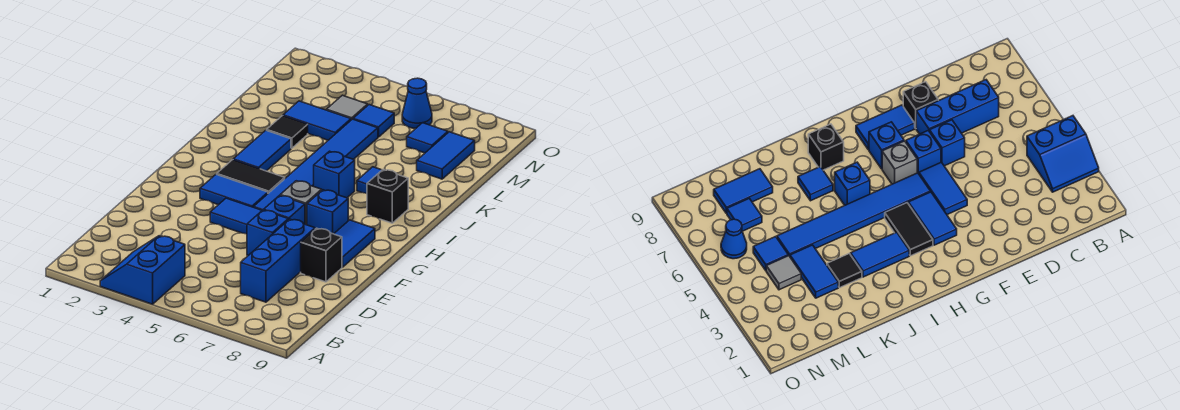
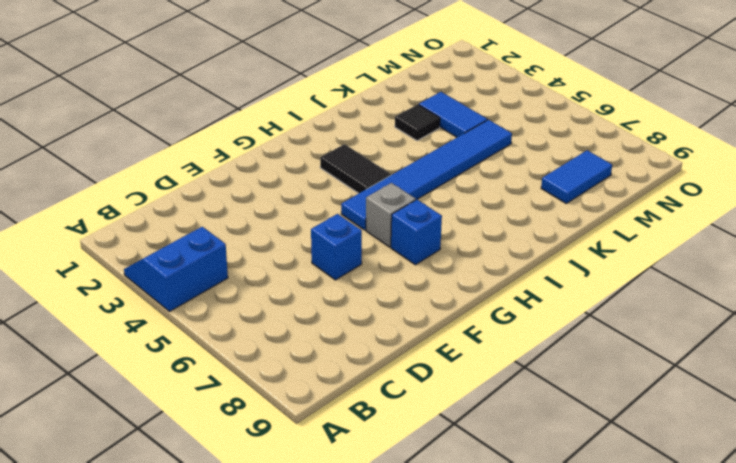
none -> blue brick C7:E7 level 1
none -> black brick E8 level 1
none -> blue tile F4:F5 level 1

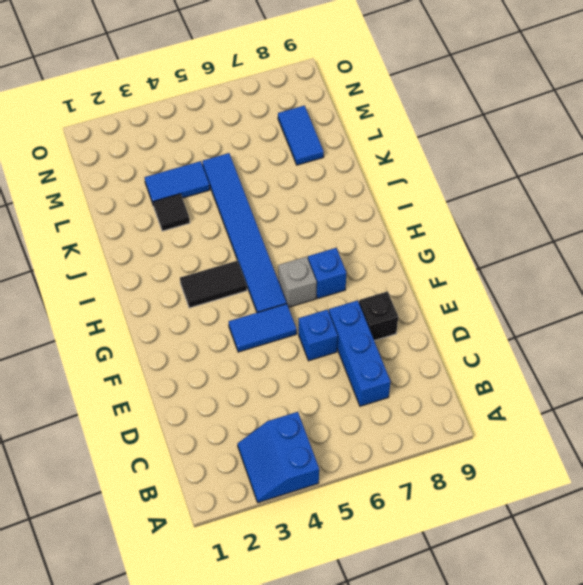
none -> blue brick F6 level 1
none -> blue tile F8:G8 level 1
none -> blue tile G3:G4 level 1

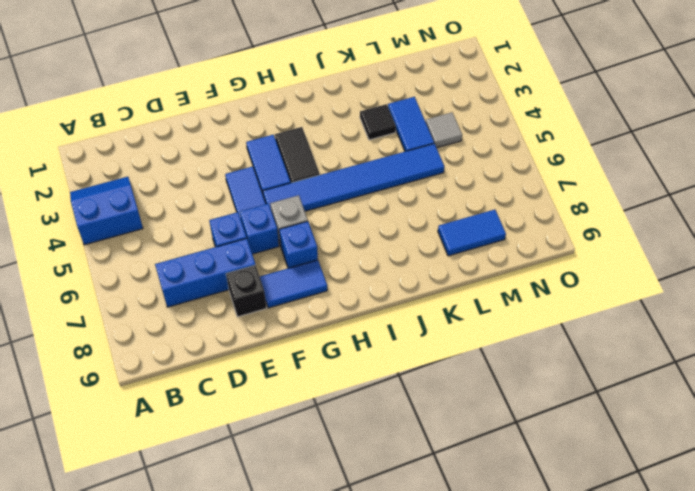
none -> blue tile I3:J3 level 1
none -> blue brick I6 level 1
none -> black brick I8 level 1

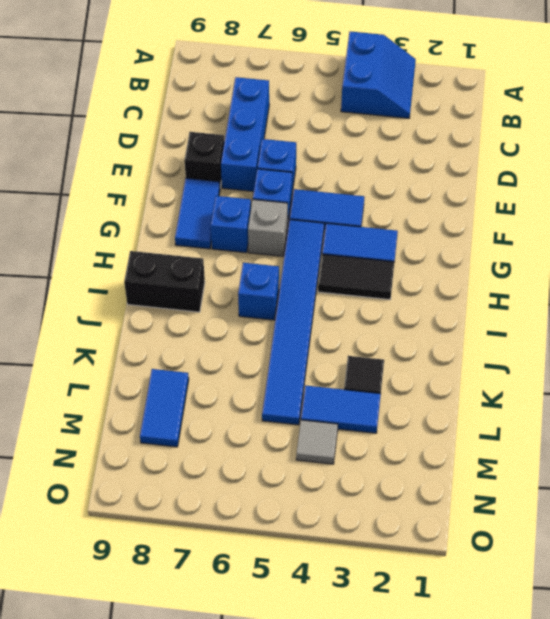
black brick I8:I9 level 1 -> black brick I8 level 1
none -> blue tile I3:J3 level 1
none -> blue tile J7 level 1
none -> blue tile M5 level 1

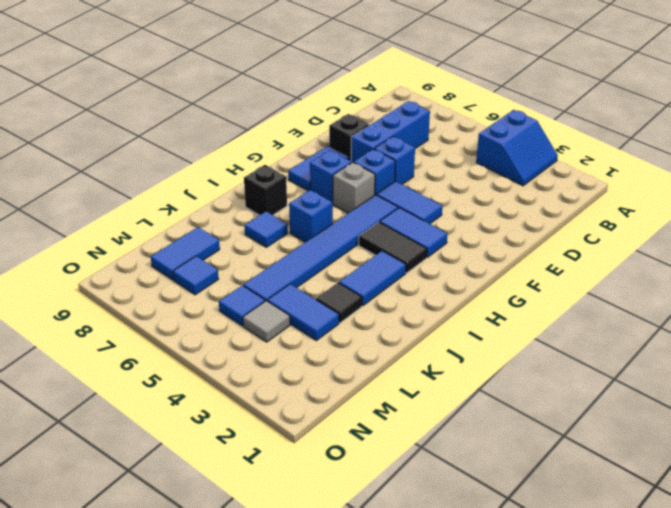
none -> blue cone N6 level 1

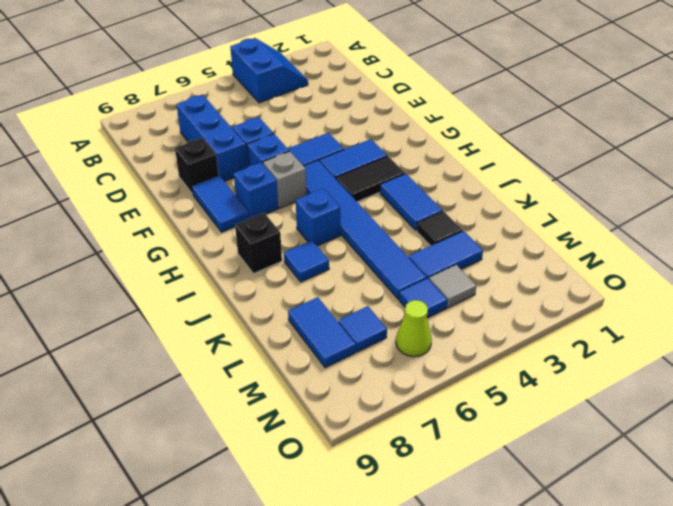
lime cone N6 level 1 -> blue cone N6 level 1

